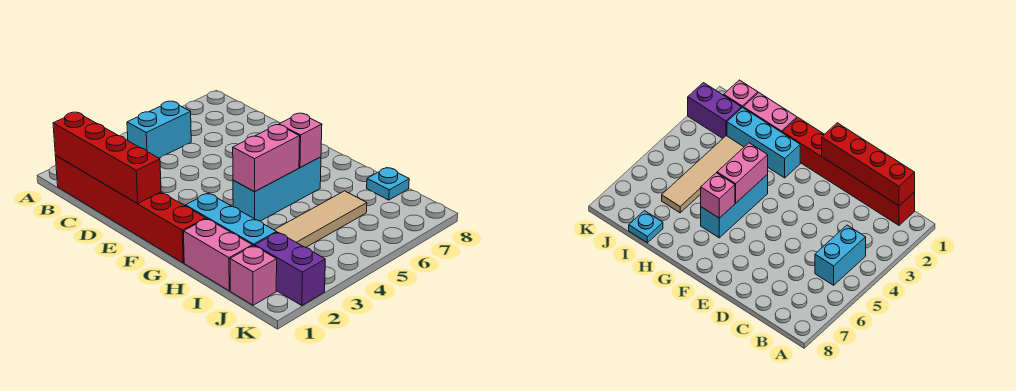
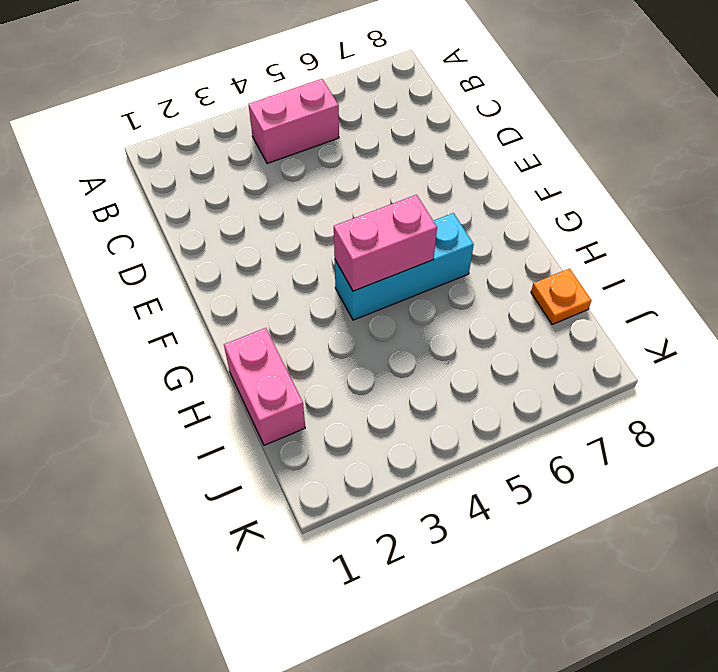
pink brick B4:B5 level 1 -> cyan brick B4:B5 level 1
orange plate I8 level 1 -> cyan plate I8 level 1
none -> red brick B1:G1 level 1
none -> cyan brick G2:I2 level 1
none -> tan tile I3:I6 level 1

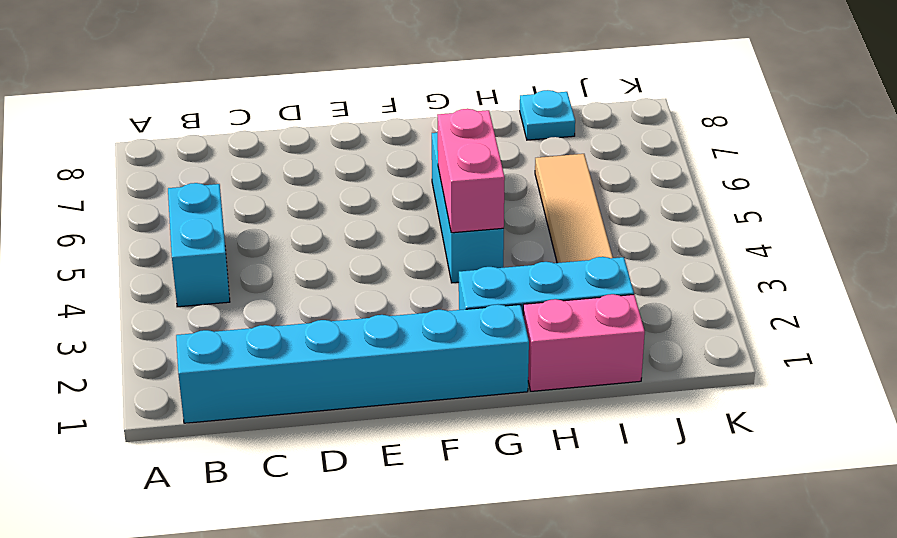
cyan brick B1:G1 level 1 -> red brick B1:G1 level 1
none -> pink brick J1 level 1
none -> purple brick J2:K2 level 1
none -> red brick B1:E1 level 2

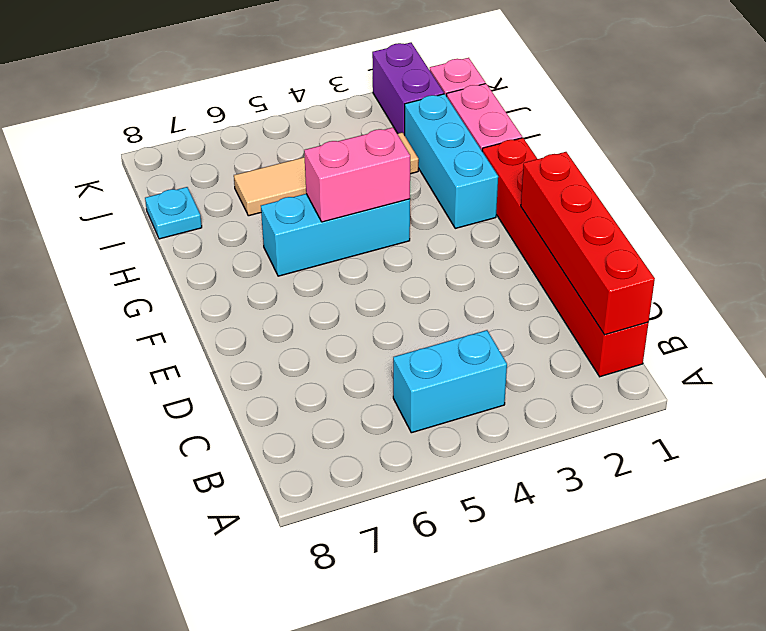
none -> pink brick G6 level 2

